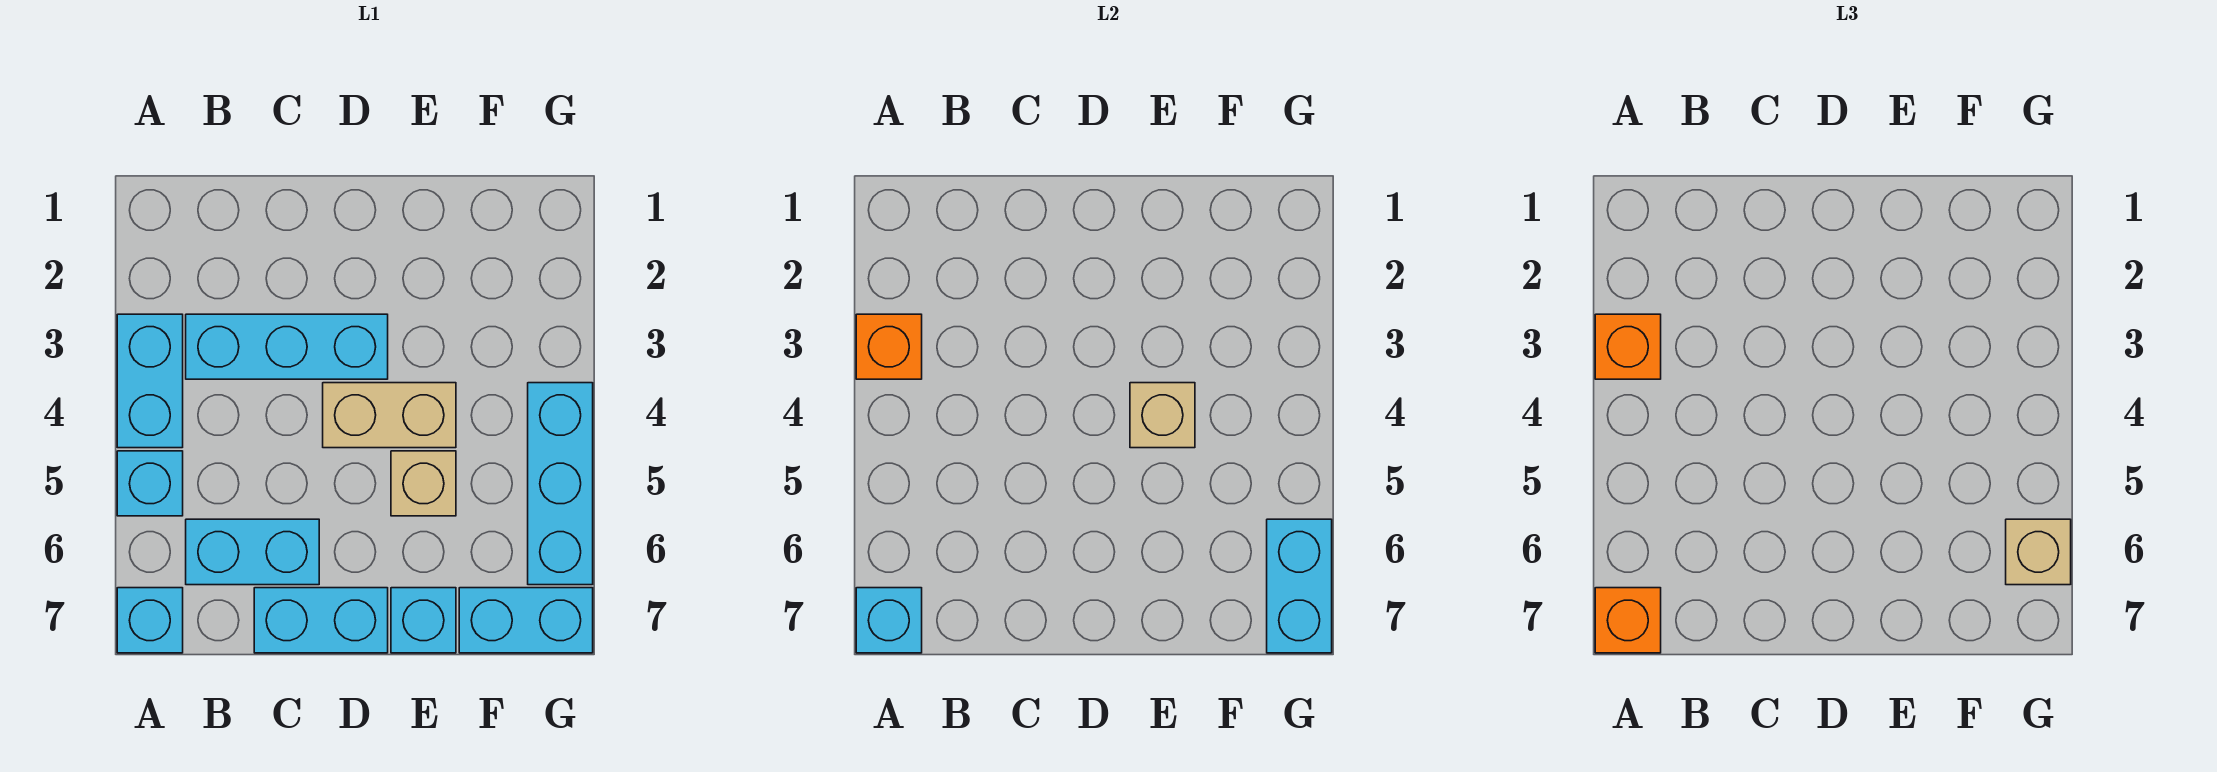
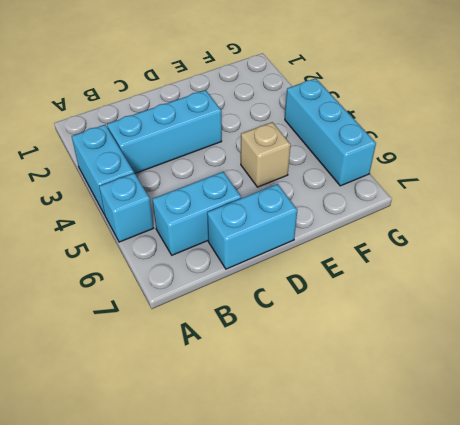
none -> cyan brick A7 level 1
none -> tan brick D4:E4 level 1
none -> cyan brick E7 level 1

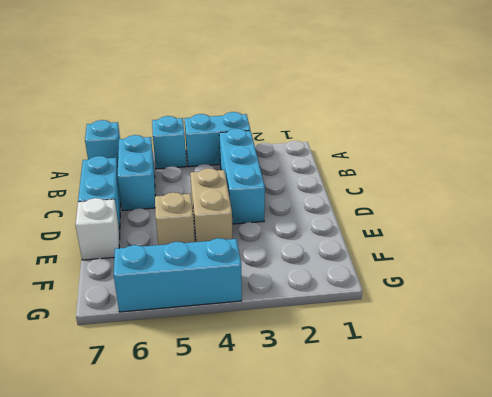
white brick E7 level 1 -> cyan brick E7 level 1
none -> cyan brick F7:G7 level 1
none -> orange brick A3 level 2
none -> cyan brick A7 level 2

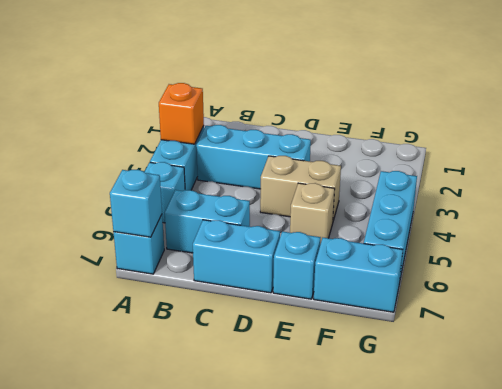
none -> tan brick E4 level 2
none -> cyan brick G6:G7 level 2
none -> orange brick A3 level 3

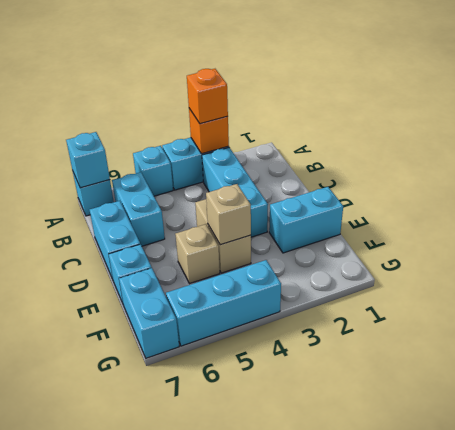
cyan brick E1:E2 level 1 -> cyan brick G6:G7 level 2
none -> orange brick A7 level 3
none -> tan brick G6 level 3

